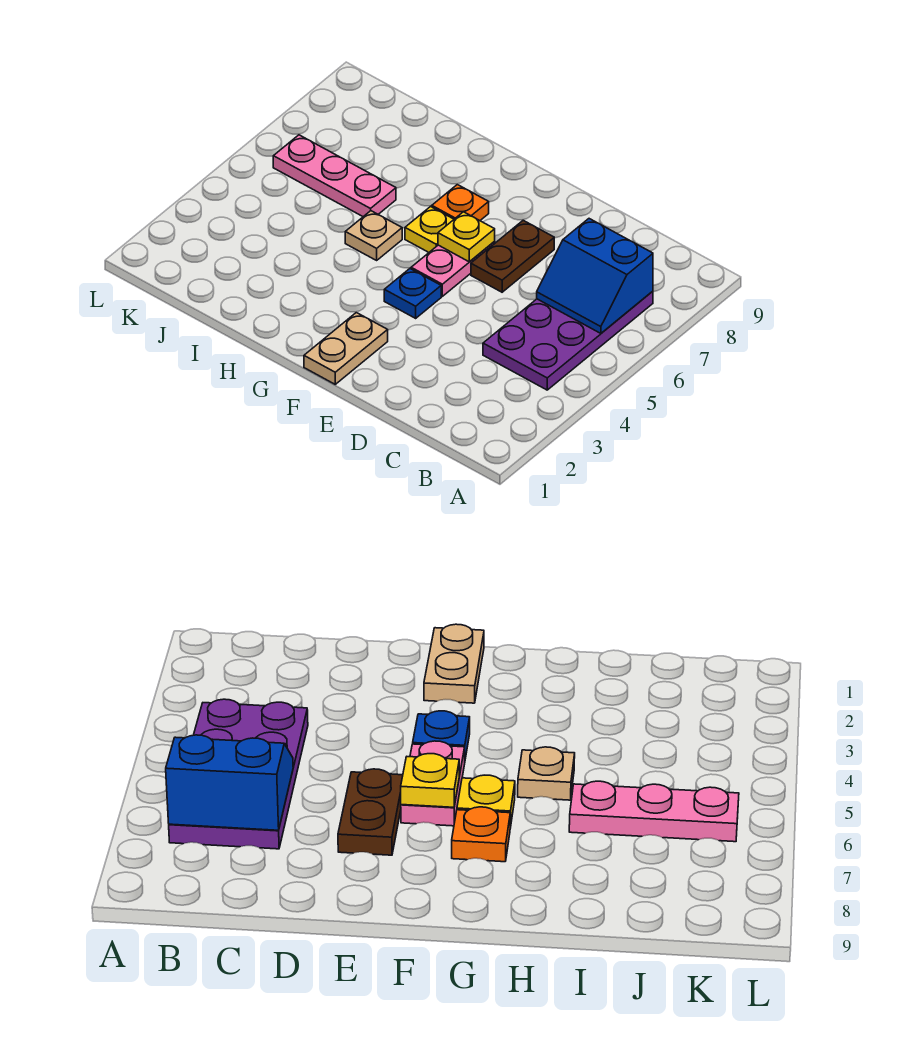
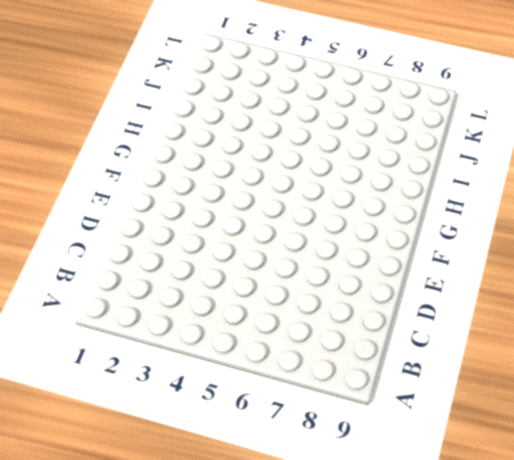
none -> purple plate B4:C7 level 1
none -> brown plate E6:E7 level 1

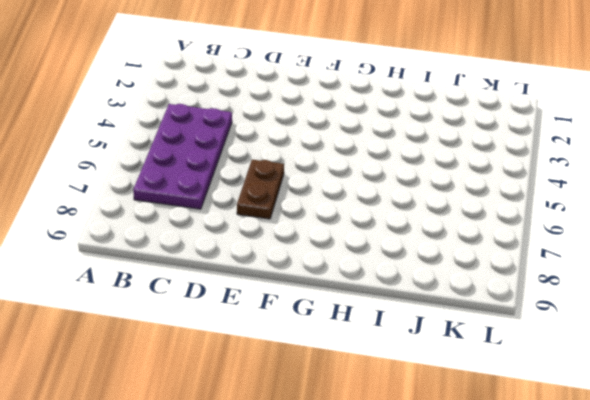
none -> tan plate F1:F2 level 1
none -> blue plate F4 level 1

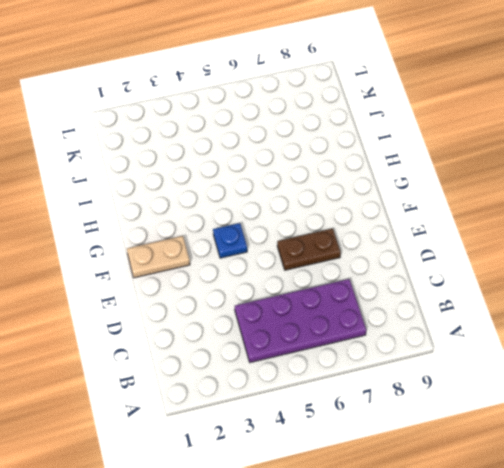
none -> pink plate F5:F6 level 1
none -> yellow plate G6 level 1

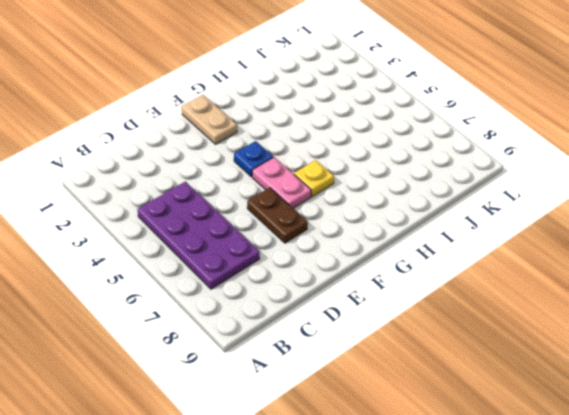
none -> orange plate G7 level 1
none -> tan plate H5 level 1

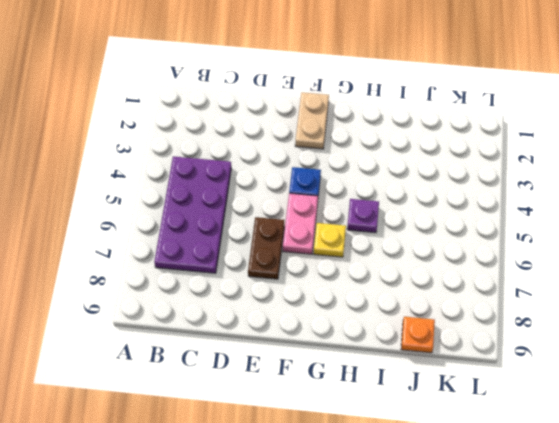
purple plate H5 level 1 -> tan plate H5 level 1
orange plate J9 level 1 -> orange plate G7 level 1
none -> pink plate I6:K6 level 1
none -> blue slope B6:C7 level 2 top 7

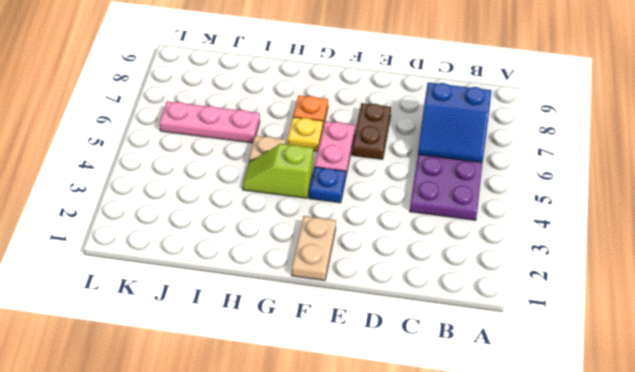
lime slope G4:H4 level 1 top G -> none
none -> yellow plate F6 level 2

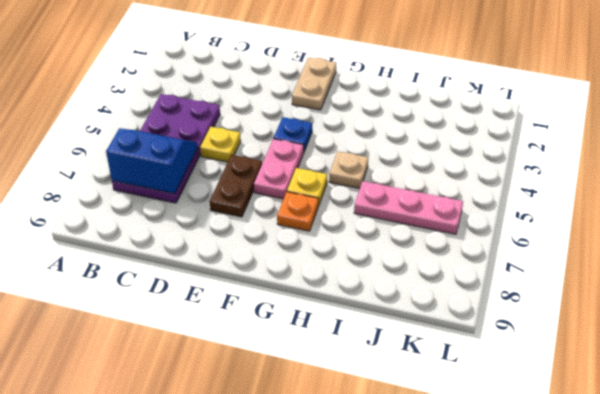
yellow plate D5 level 1 -> yellow plate F6 level 2

